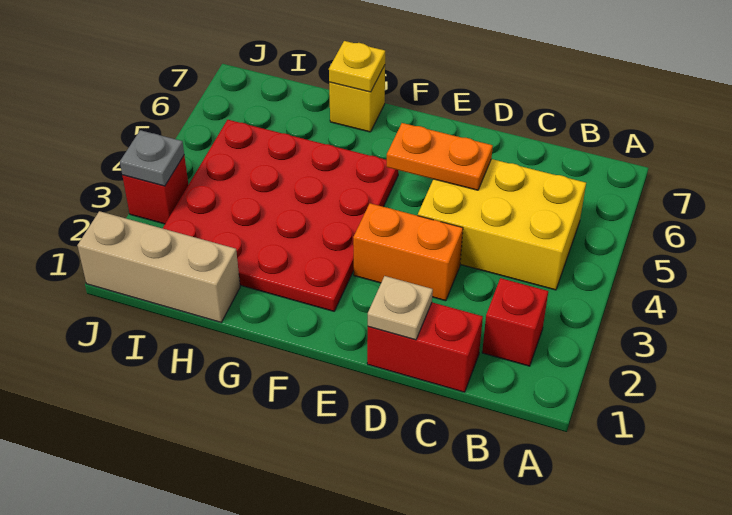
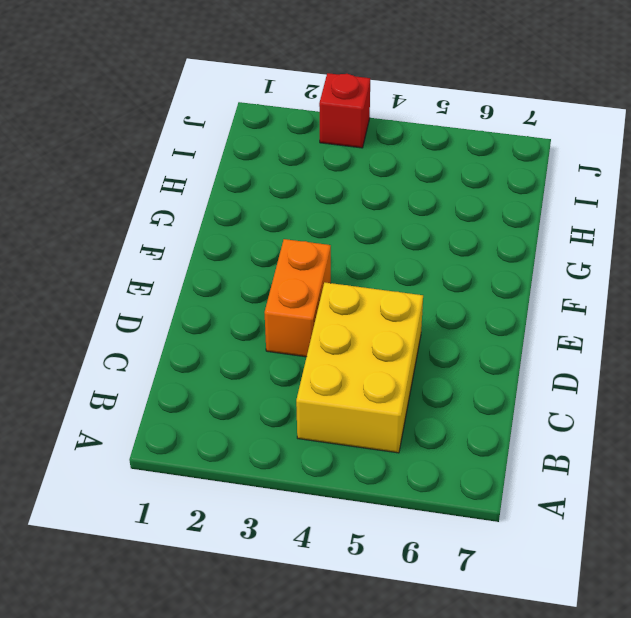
none -> red brick B2 level 1
none -> red brick C1:D1 level 1
none -> red plate F2:I5 level 1

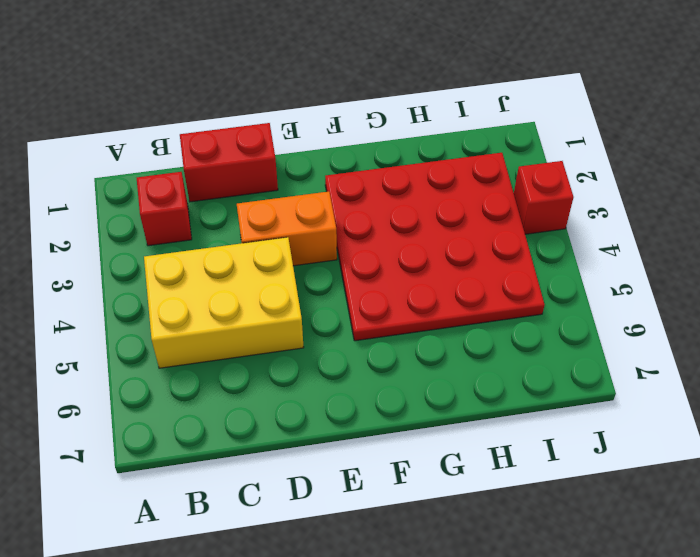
none -> yellow brick G7 level 1
none -> tan brick H1:J1 level 1
none -> tan plate D1 level 2

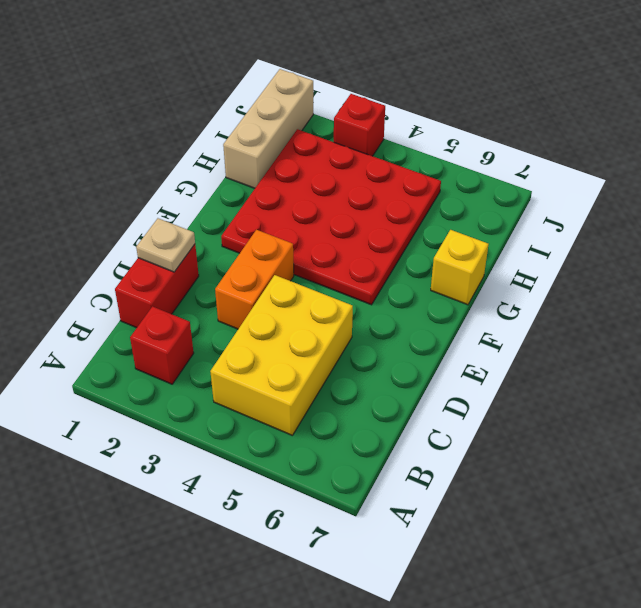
none -> orange plate D5:E5 level 2
none -> yellow plate G7 level 2
none -> grey plate J3 level 2

